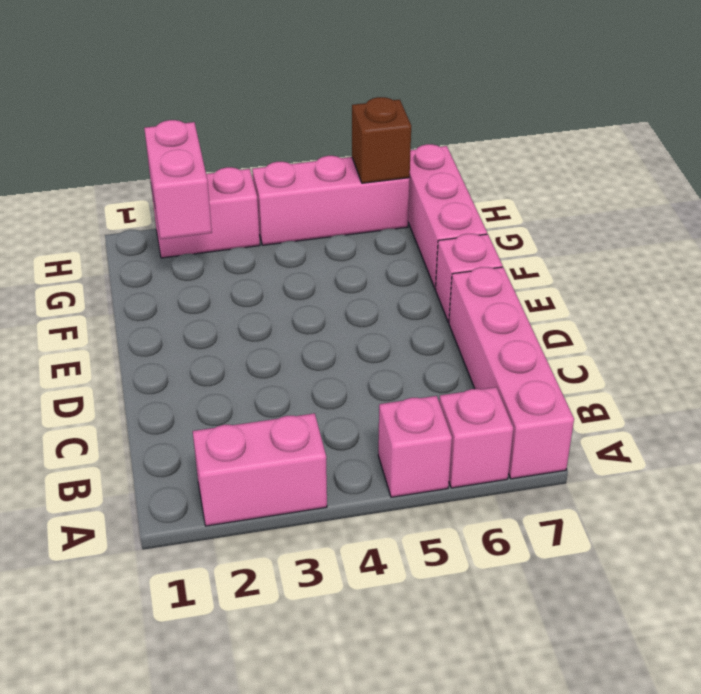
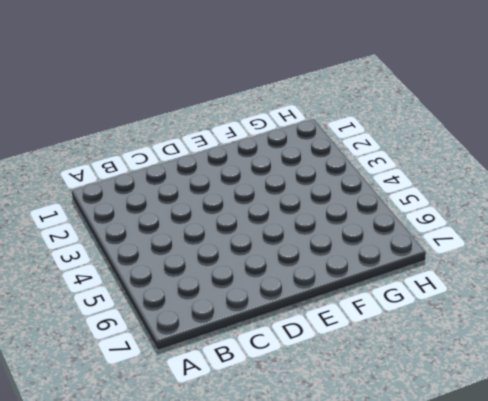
none -> pink brick A2:A3 level 1
none -> pink brick A5 level 1

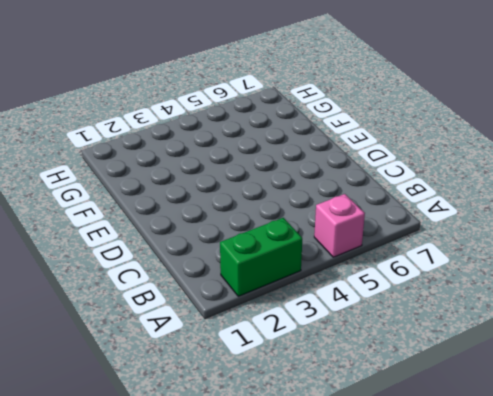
green brick A2:A3 level 1 -> pink brick A2:A3 level 1
none -> pink brick A6 level 1
none -> pink brick A7:D7 level 1

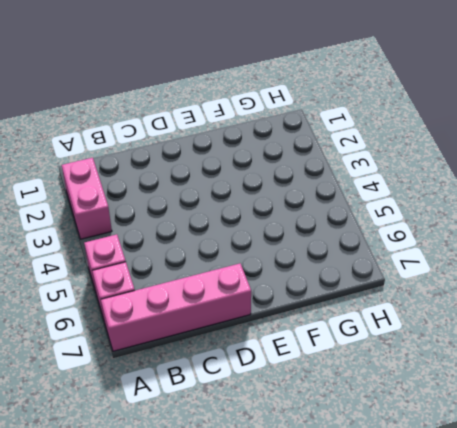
none -> pink brick E7 level 1
none -> pink brick F7:H7 level 1

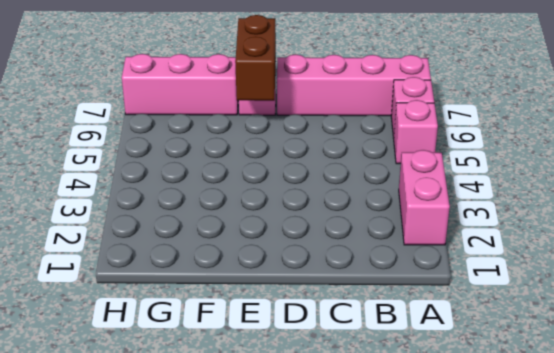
brown brick E6:E7 level 2 -> none
none -> pink brick H2:H3 level 1
none -> pink brick H4:H6 level 1

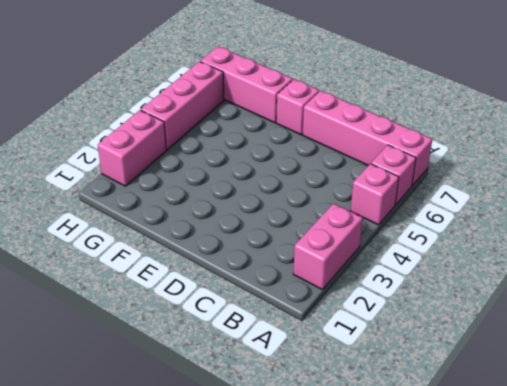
none -> pink brick G2:H2 level 2
none -> brown brick H6 level 2

